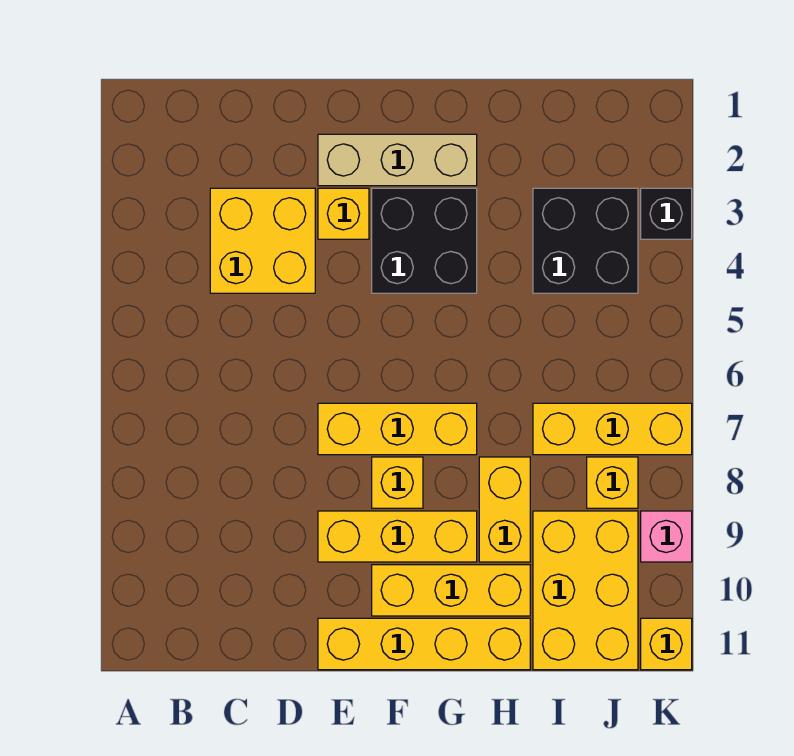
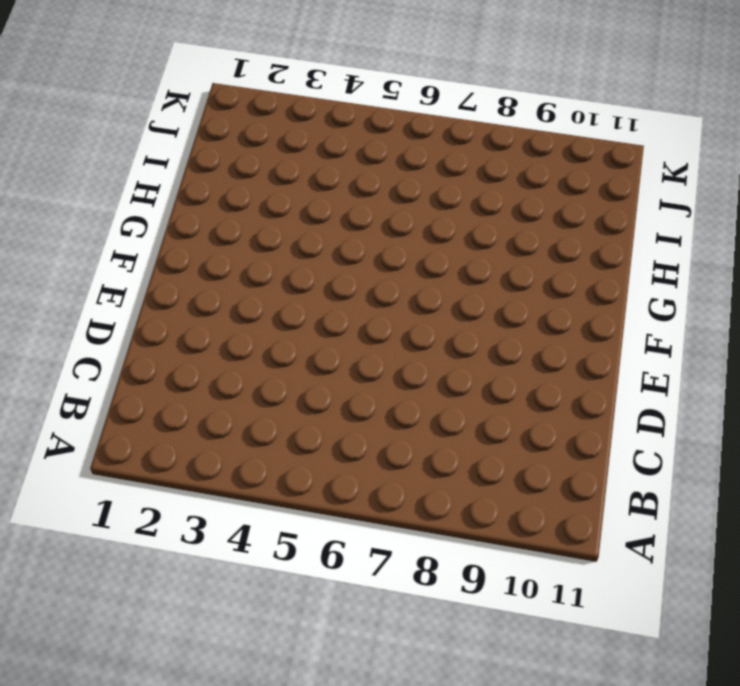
none -> yellow brick C3:D4 level 1
none -> tan brick E2:G2 level 1
none -> yellow brick E3 level 1

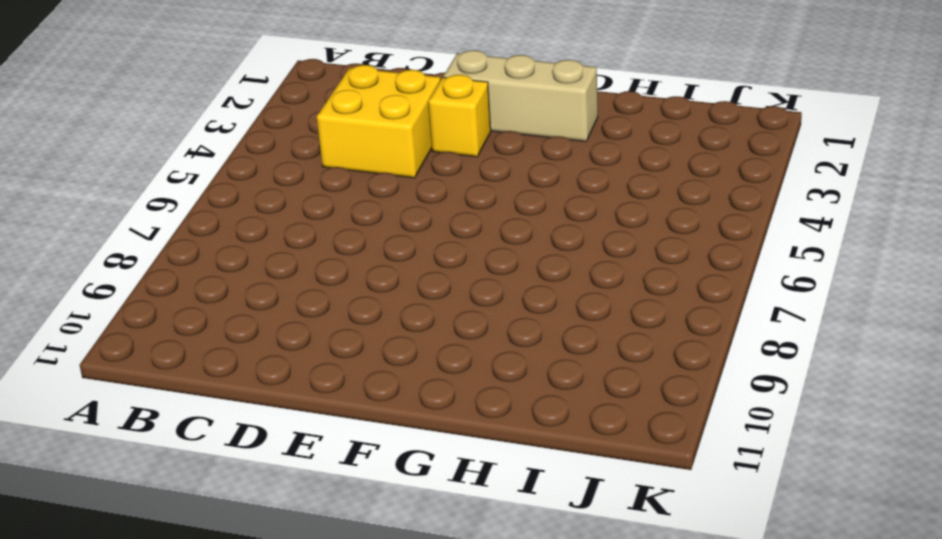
none -> yellow brick E7:G7 level 1
none -> yellow brick E9:G9 level 1
none -> yellow brick E11:H11 level 1

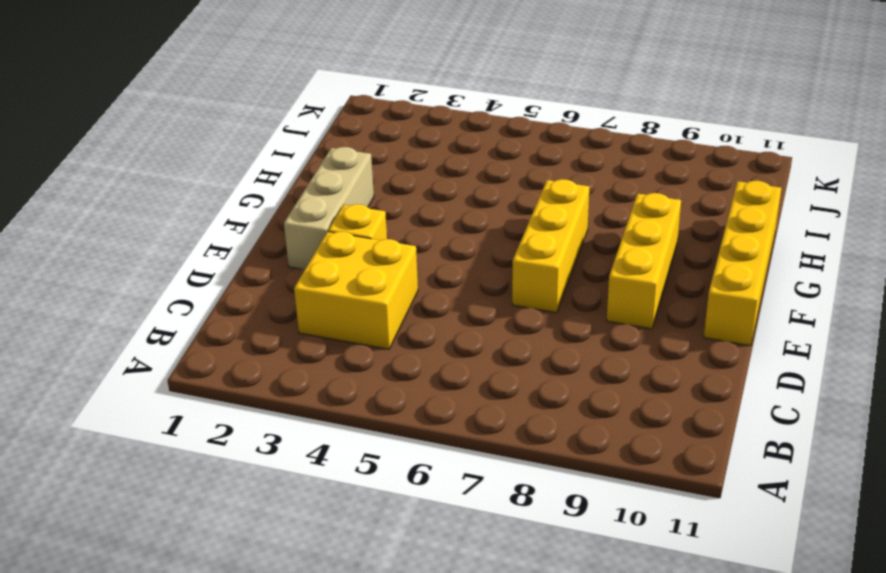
none -> black brick F3:G4 level 1
none -> yellow brick F8 level 1
none -> yellow brick F10:H10 level 1

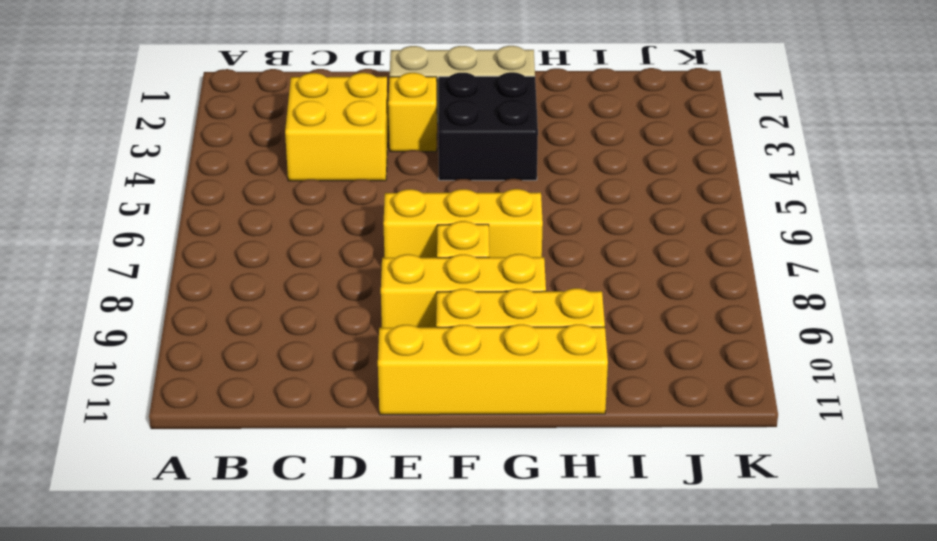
none -> yellow brick H8:H9 level 1
none -> black brick I3:J4 level 1
none -> yellow brick I7:K7 level 1

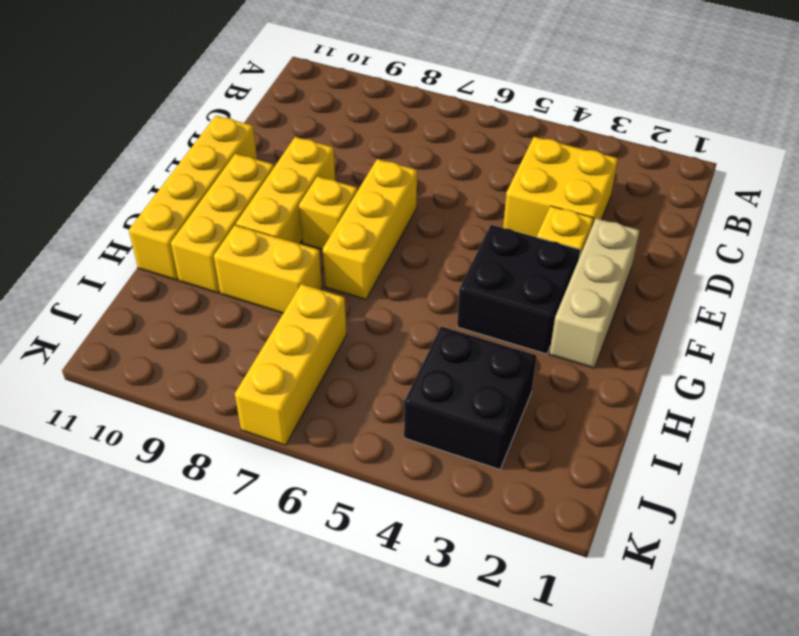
none -> yellow brick I9:J11 level 1
none -> yellow brick J8 level 1
none -> black brick K3 level 1

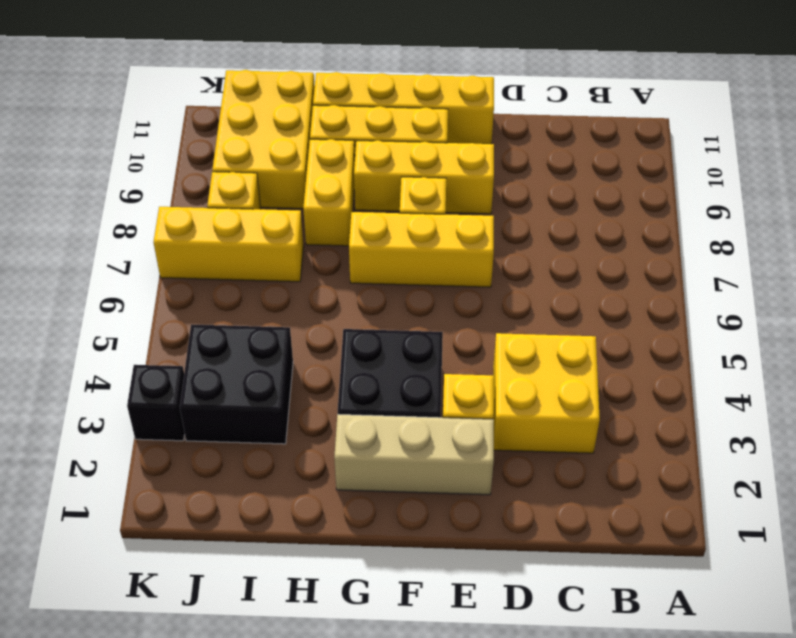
none -> pink brick K9 level 1
none -> yellow brick K11 level 1

